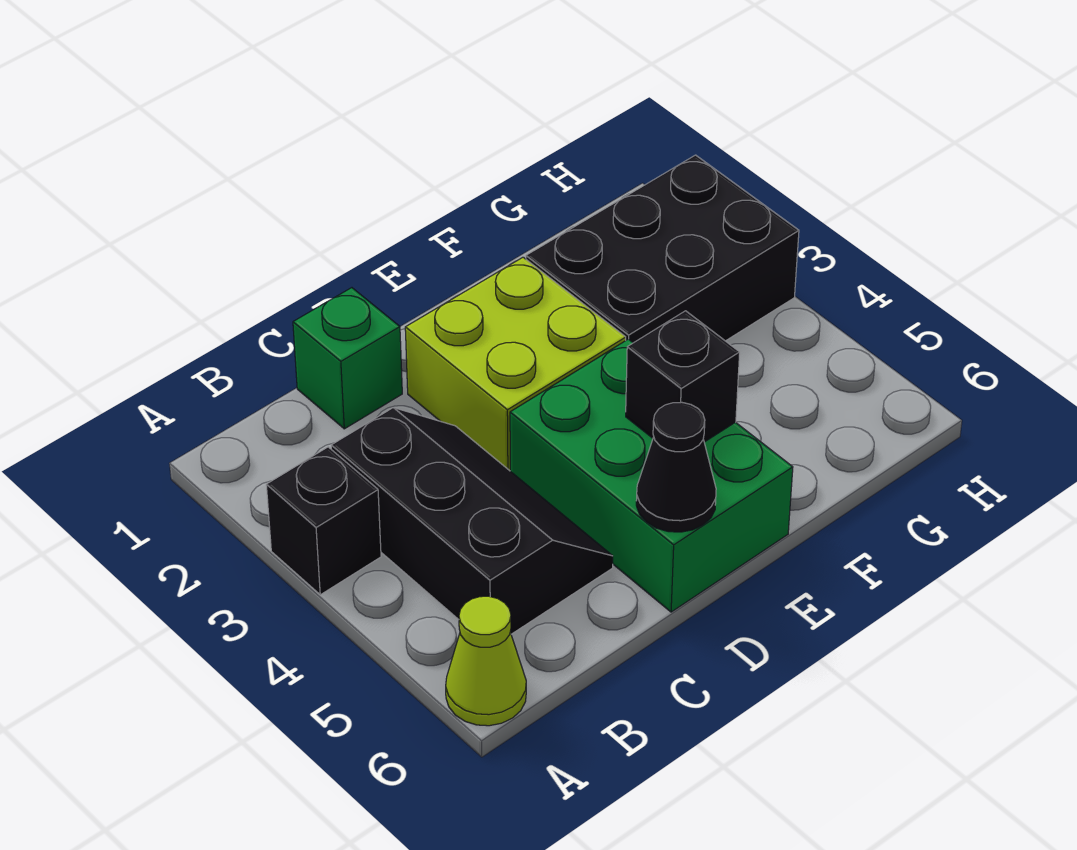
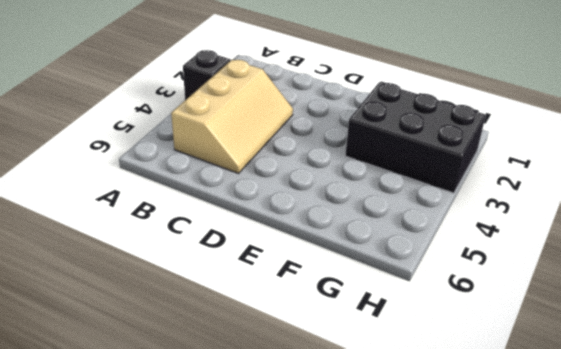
tan slope B3:C5 level 1 top B -> black slope B3:C5 level 1 top B
none -> lime cone A6 level 1
none -> green brick C1 level 1

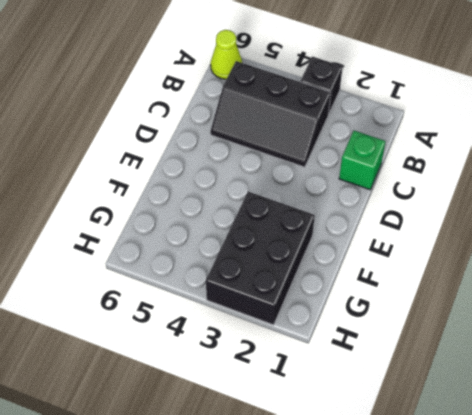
none -> lime brick D2:E3 level 1
none -> green brick D4:E6 level 1

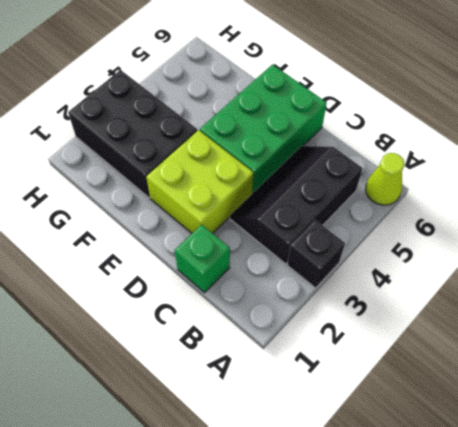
none -> black cone D6 level 2
none -> black brick E5 level 2

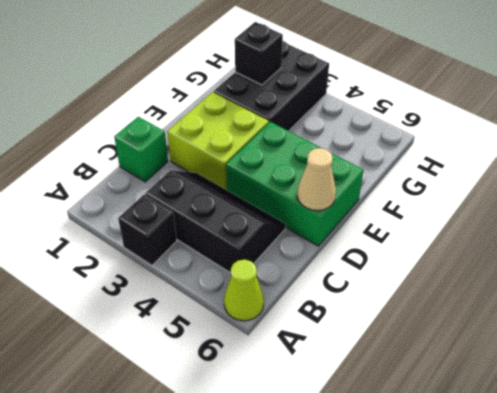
tan cone D6 level 2 -> black cone D6 level 2
black brick G2 level 2 -> black brick E5 level 2

